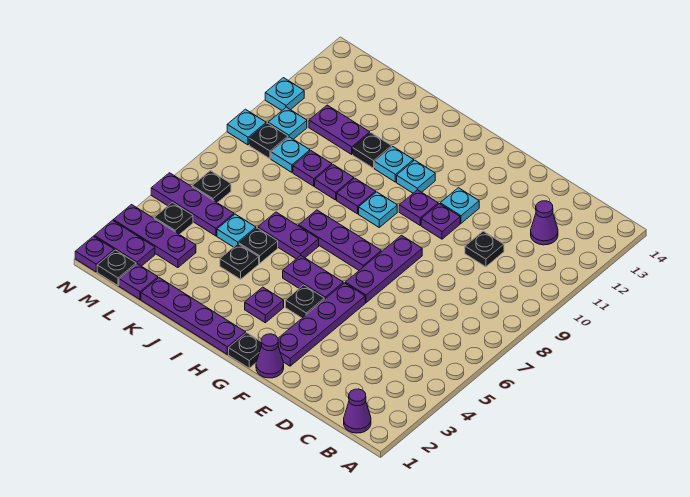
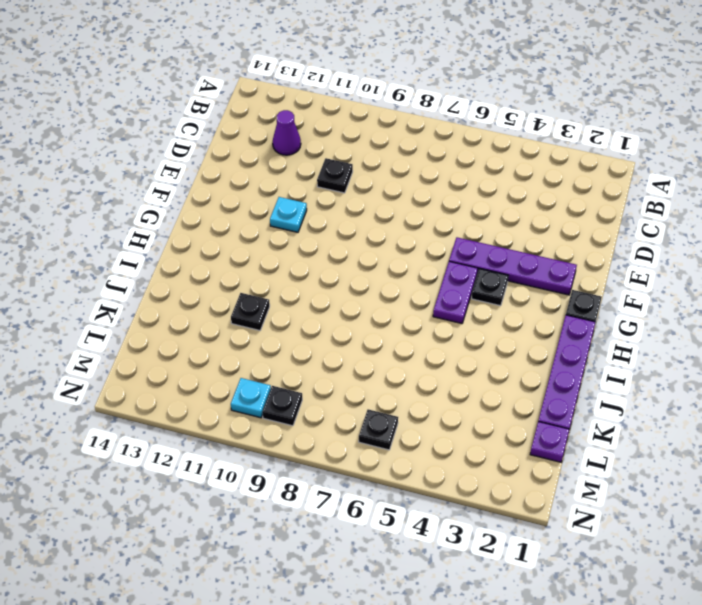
none -> purple cone B1 level 1
none -> purple cone F1 level 1
none -> purple plate F6:F8 level 1
none -> purple plate F10 level 1

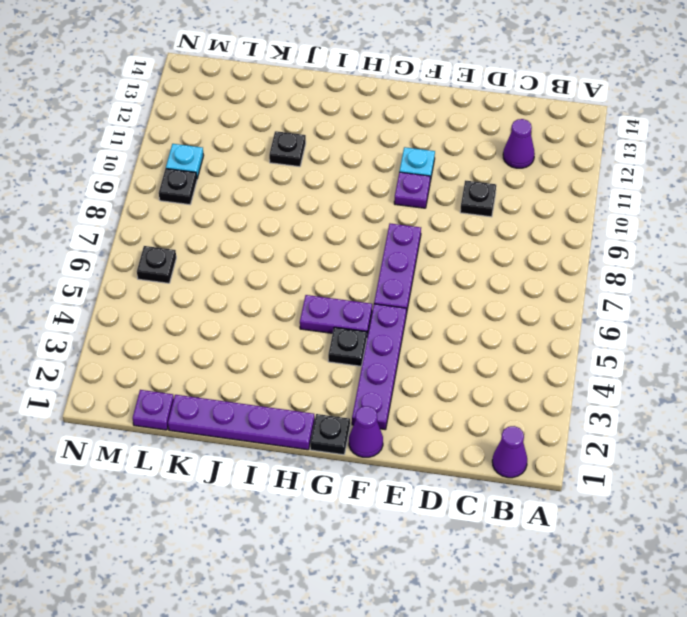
none -> purple plate G7:I7 level 1
none -> purple plate G10 level 1
none -> purple plate H3 level 1
none -> cyan plate H9 level 1

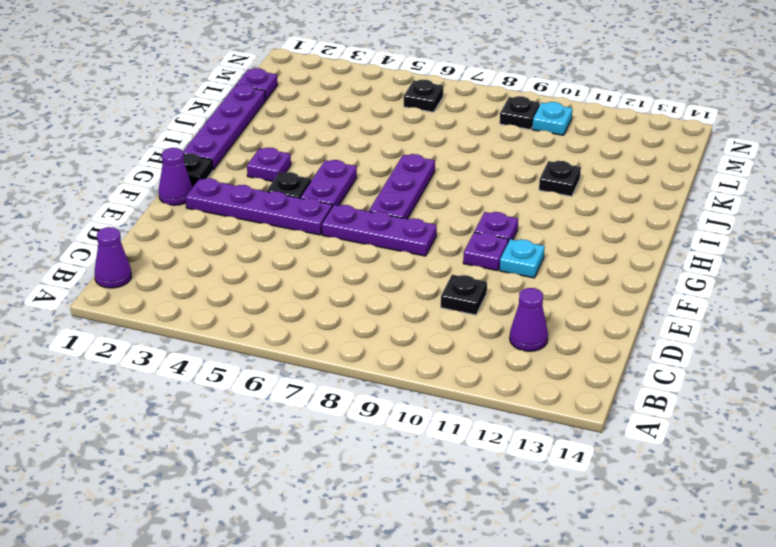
none -> cyan plate H9 level 1
none -> cyan plate H11 level 1
none -> purple plate I6:J6 level 1
none -> purple plate I9 level 1

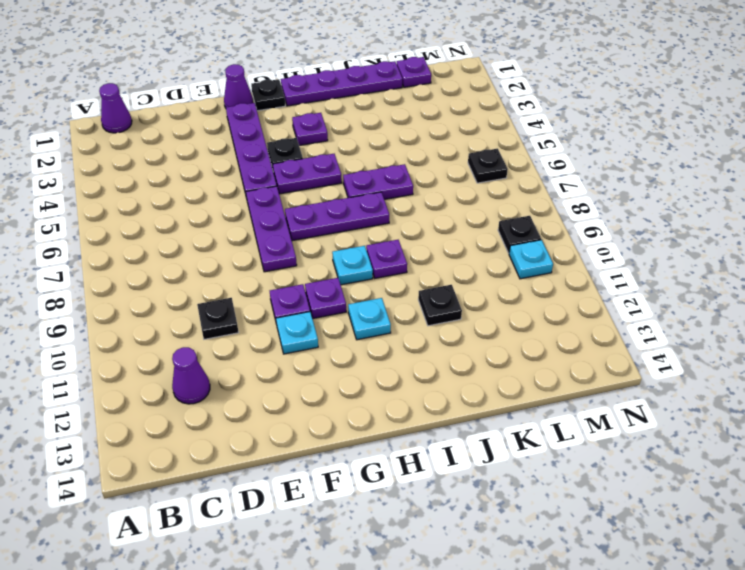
none -> cyan plate I11 level 1
none -> black plate J4 level 1
none -> black plate J5 level 1
none -> purple plate J9 level 1

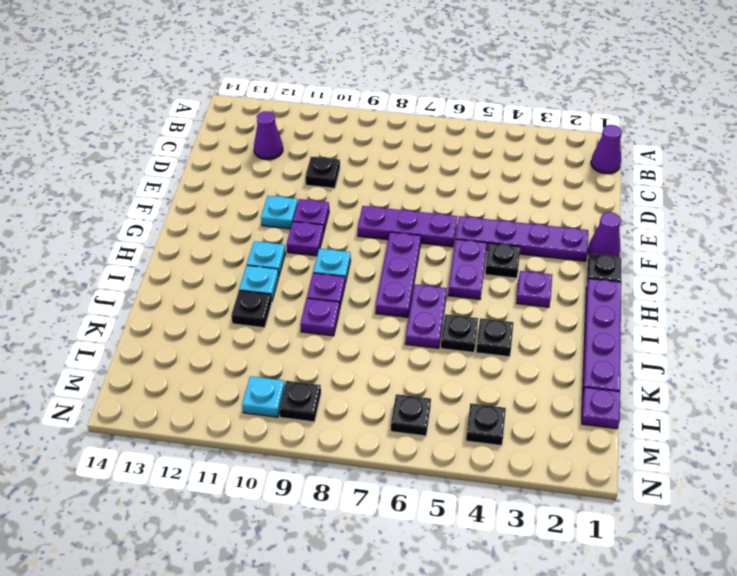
none -> cyan plate K5 level 1
none -> purple plate K9 level 1
none -> purple plate K11:L11 level 1
none -> purple plate L3:N3 level 1

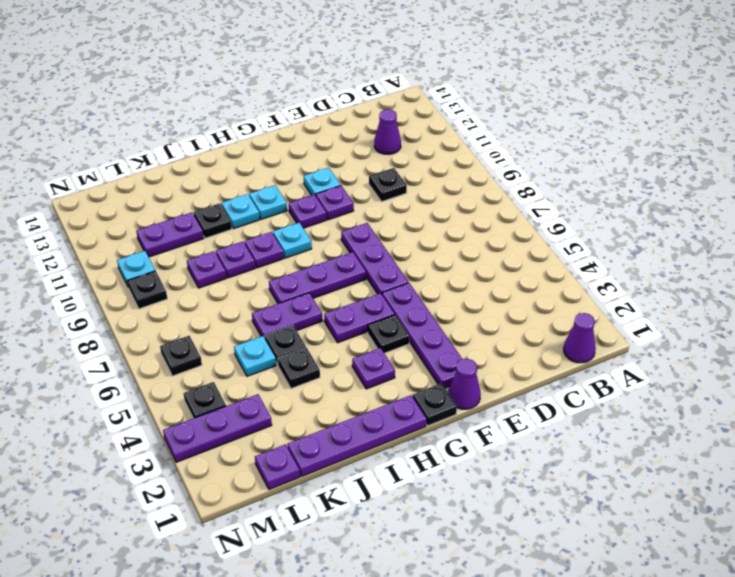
none -> purple plate L5:N5 level 1
none -> cyan plate L9 level 1
none -> black plate M1 level 1
none -> purple plate M2:N2 level 1

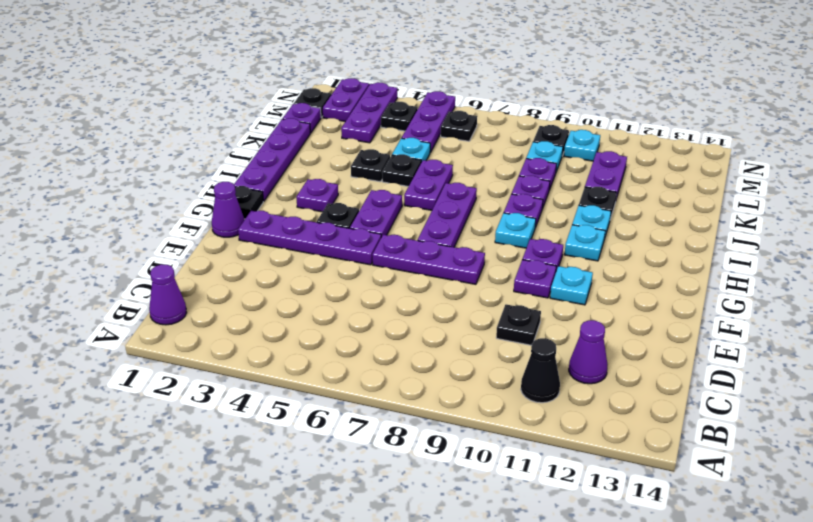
black cone B11 level 1 -> none
none -> purple plate N1 level 1
none -> cyan plate N9 level 1
none -> cyan plate N11 level 1

